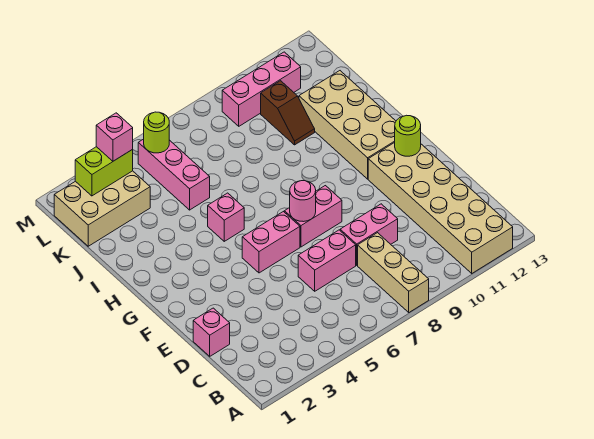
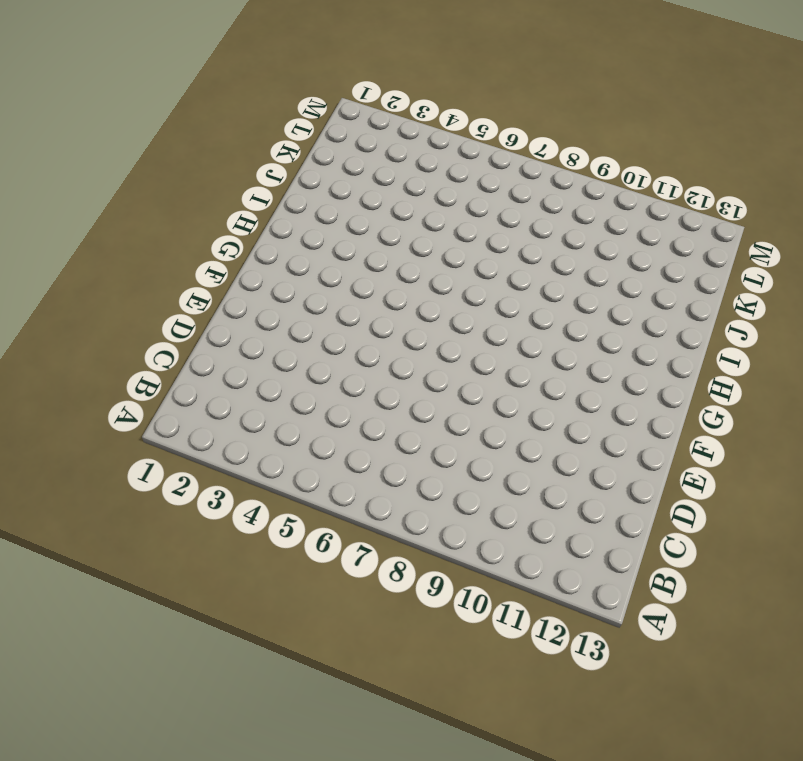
none -> tan brick A8:C8 level 1
none -> tan brick A11:F12 level 1
none -> pink brick D1 level 1

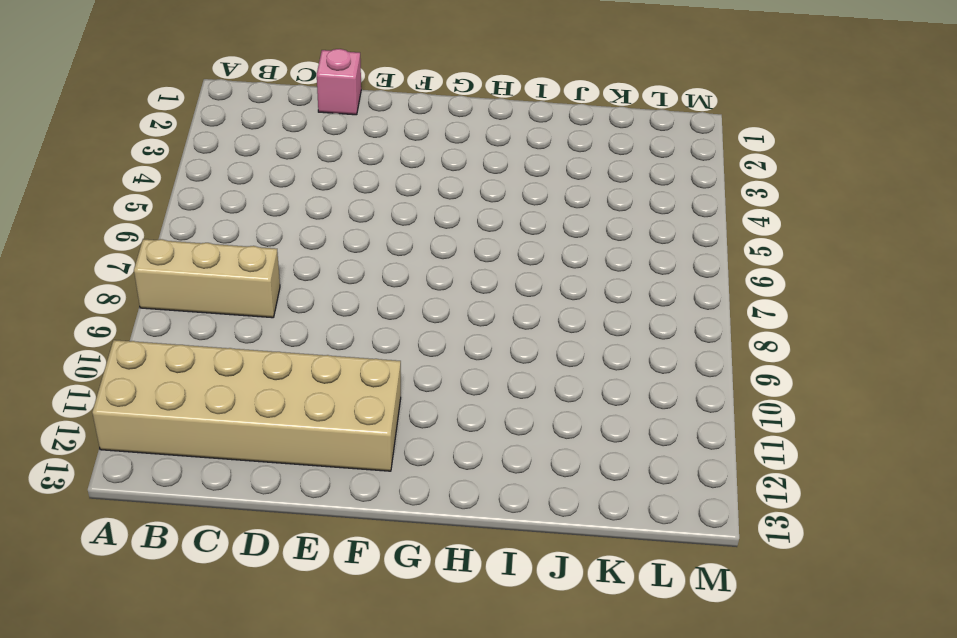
none -> pink brick D6:D7 level 1
none -> pink brick D8:D9 level 1
none -> pink brick F5:F6 level 1

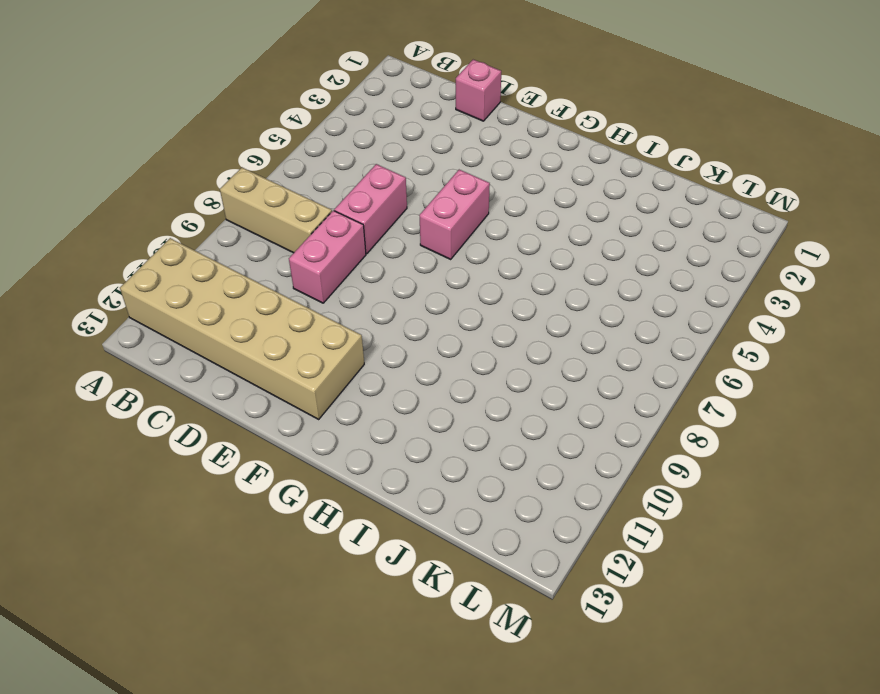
none -> pink brick F7:F8 level 1
none -> tan brick G11:J12 level 1
none -> pink brick H5 level 1

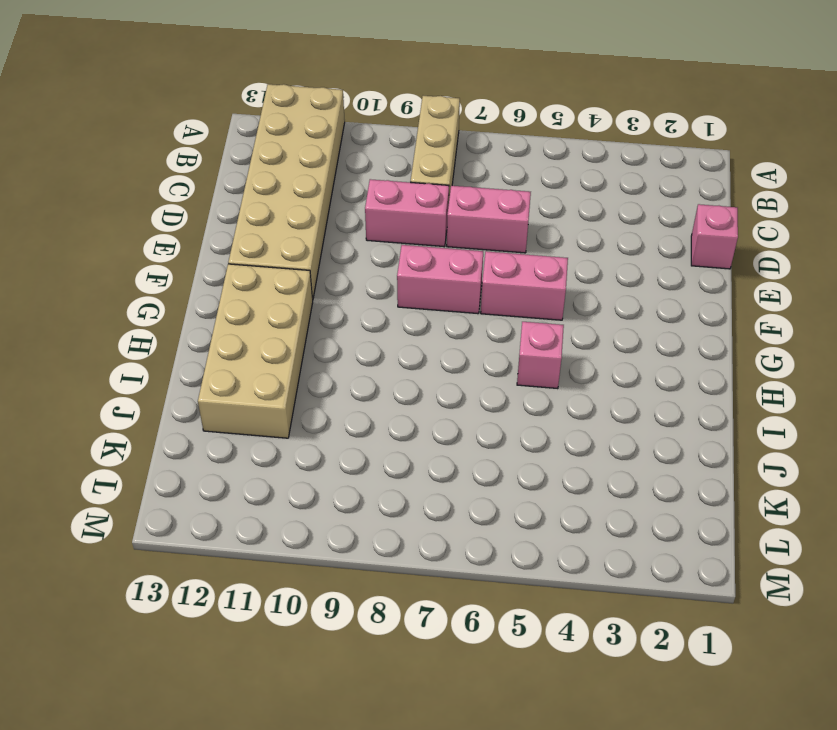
none -> pink brick J5:L5 level 1
none -> brown slope J10:K10 level 1 top K
none -> tan brick K1:L3 level 1

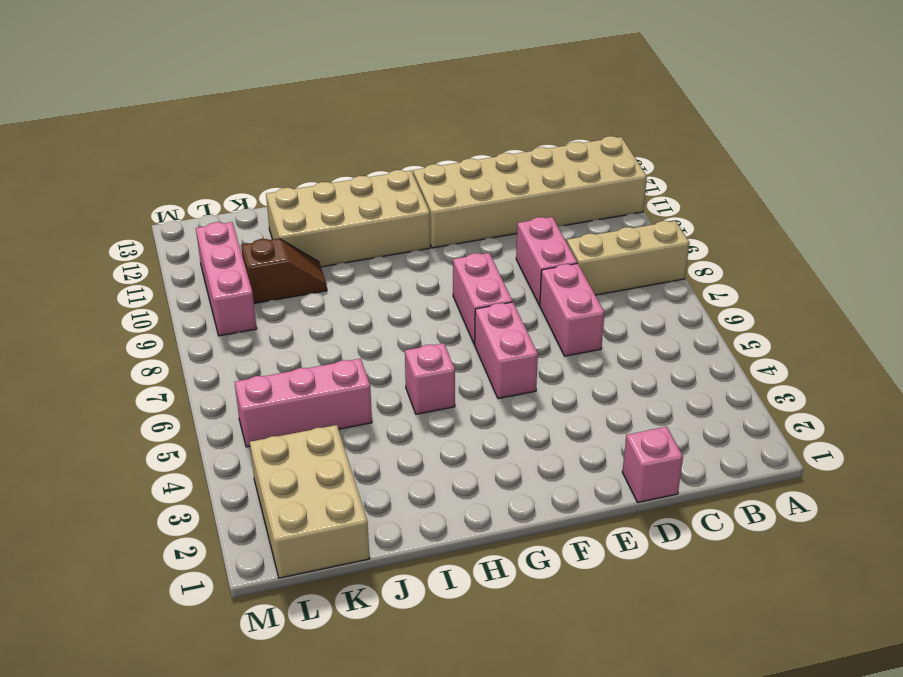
none -> pink round brick F7 level 2
none -> lime round brick F12 level 2
none -> lime brick L2:L3 level 2

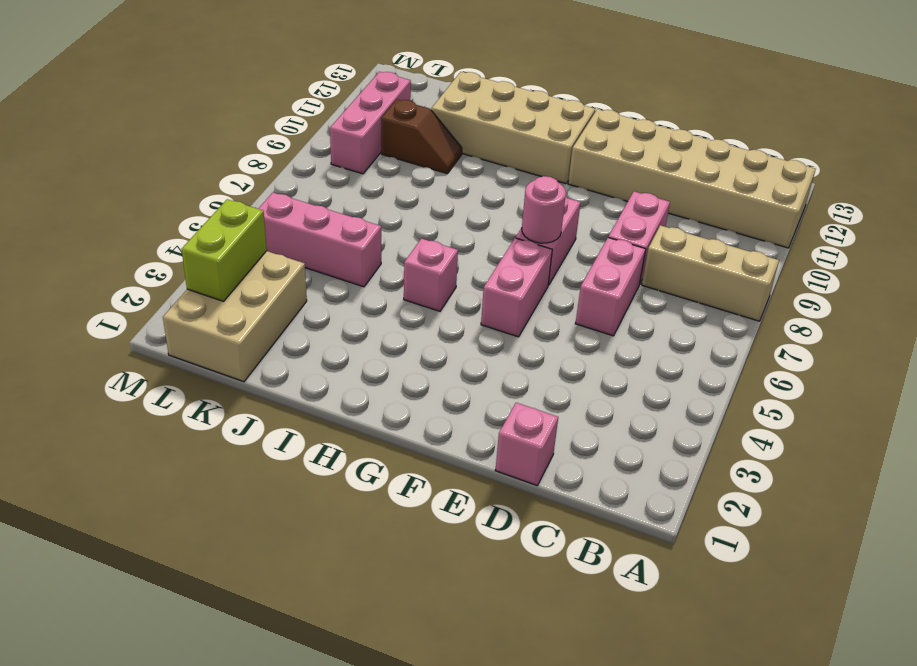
none -> lime round brick F12 level 2
none -> lime round brick L5 level 2
none -> pink brick L3 level 3

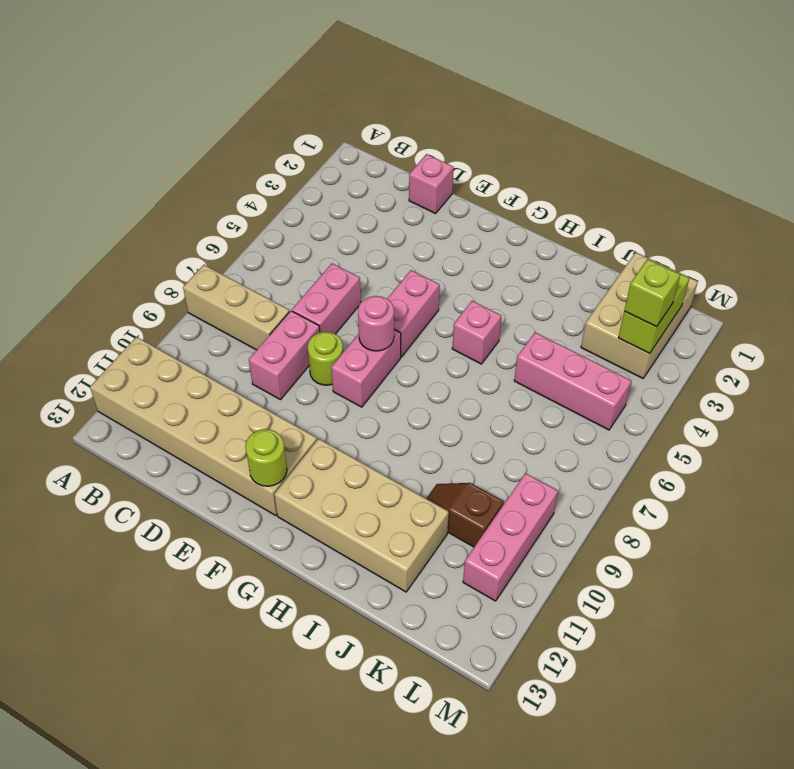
lime round brick E8 level 1 -> lime round brick L5 level 2
lime brick L3 level 3 -> pink brick L3 level 3

